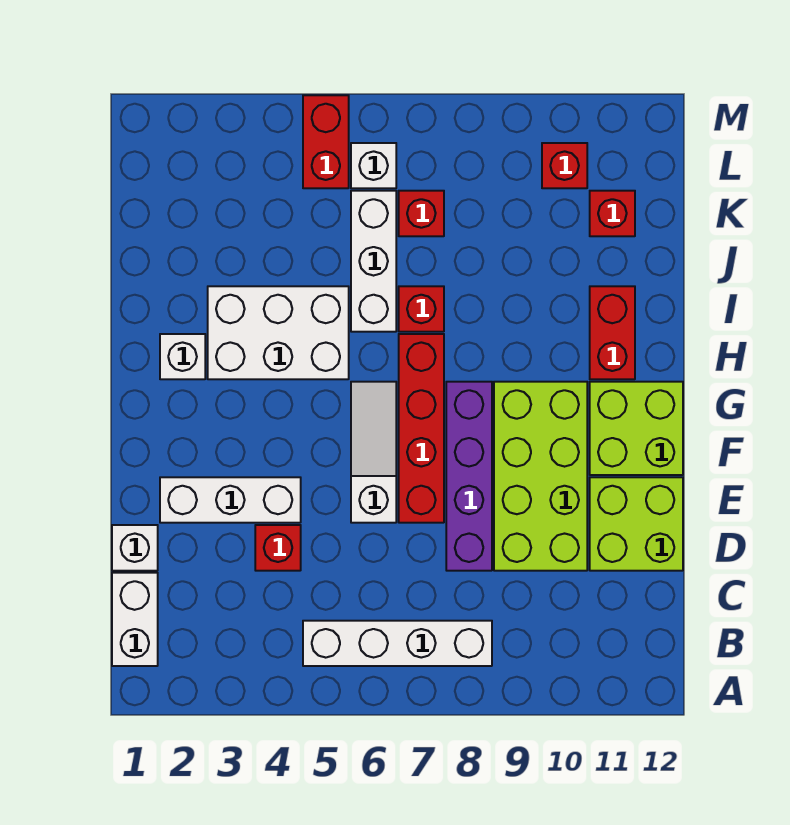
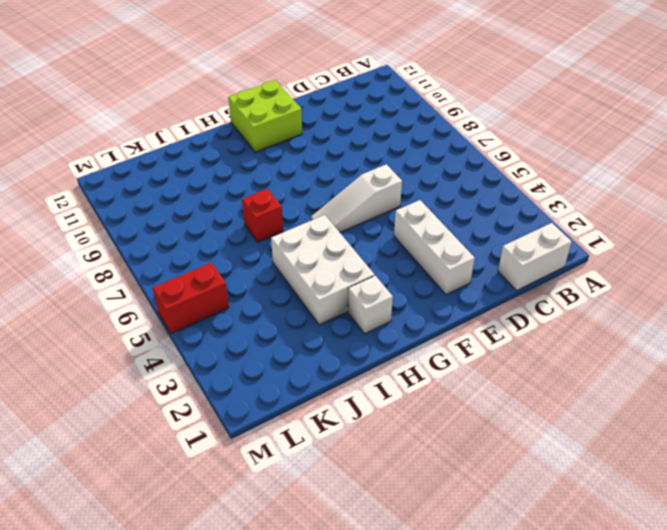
none -> white brick B5:B8 level 1
none -> white brick D1 level 1
none -> red brick D4 level 1

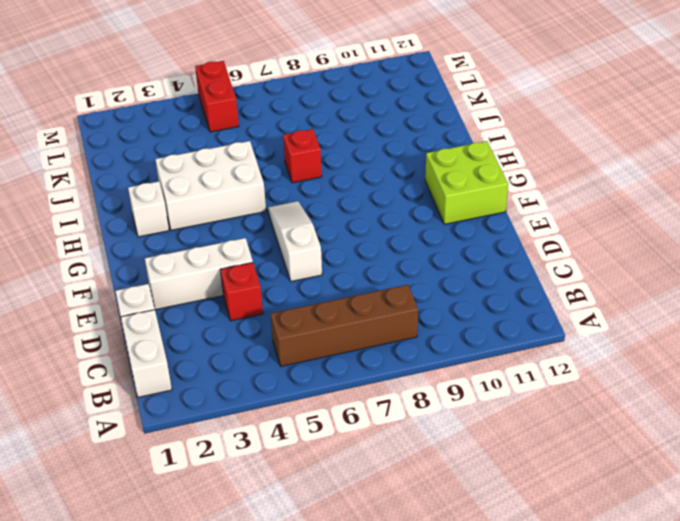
brown brick B5:B8 level 1 -> white brick B5:B8 level 1
none -> purple brick D8:G8 level 1
none -> lime brick D9:G10 level 1
none -> lime brick D11:E12 level 1

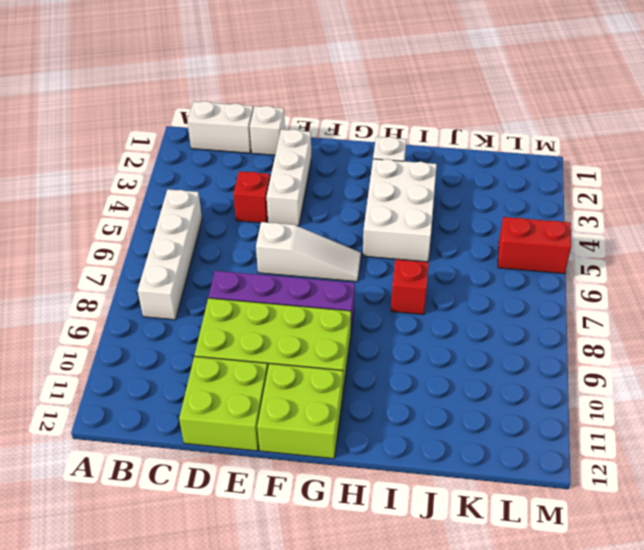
none -> red brick E7:H7 level 1
none -> red brick H11:I11 level 1
none -> white brick I6:K6 level 1

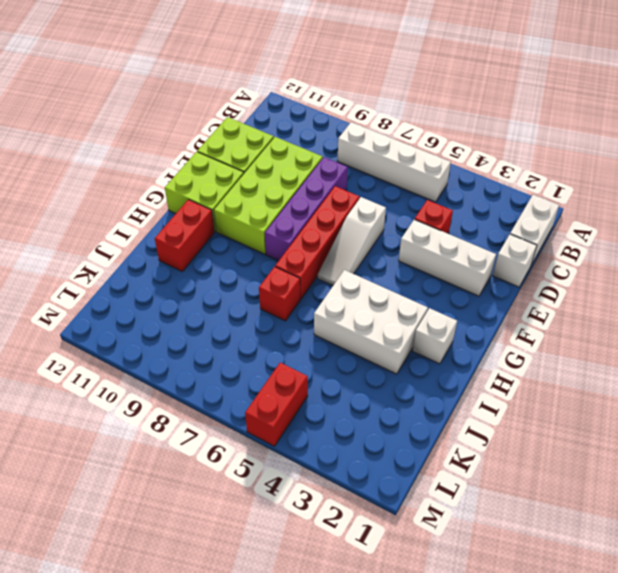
none -> white brick I6:K6 level 1
none -> red brick K7 level 1
none -> red brick K11 level 1

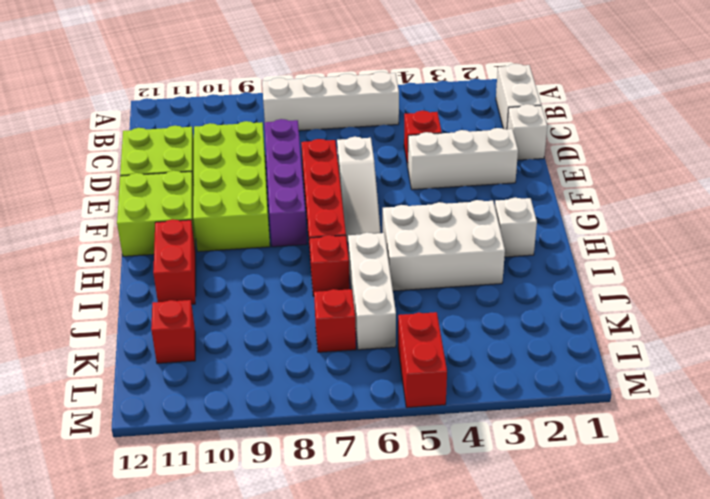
none -> white brick L6 level 1
none -> red brick L10 level 1

